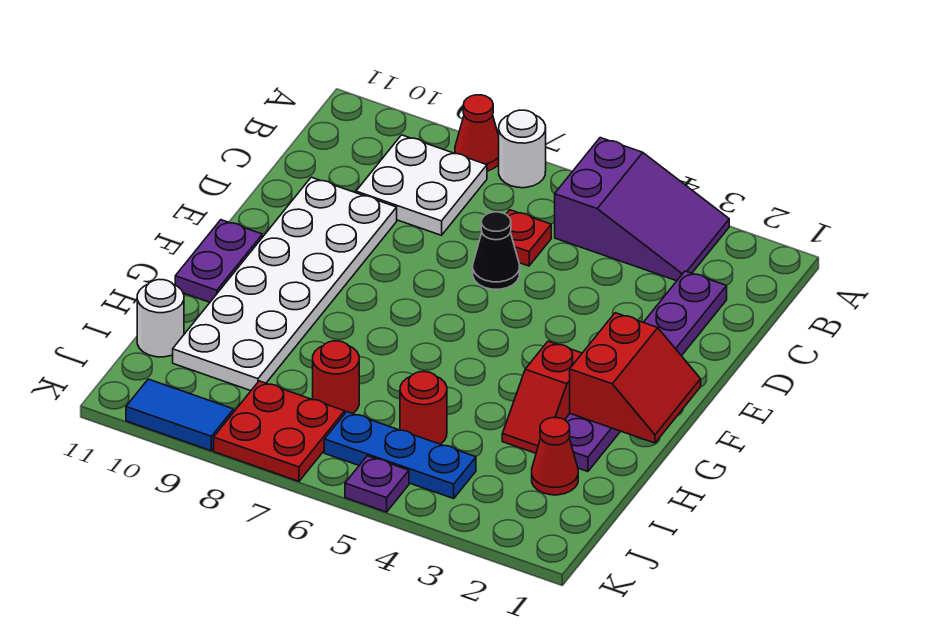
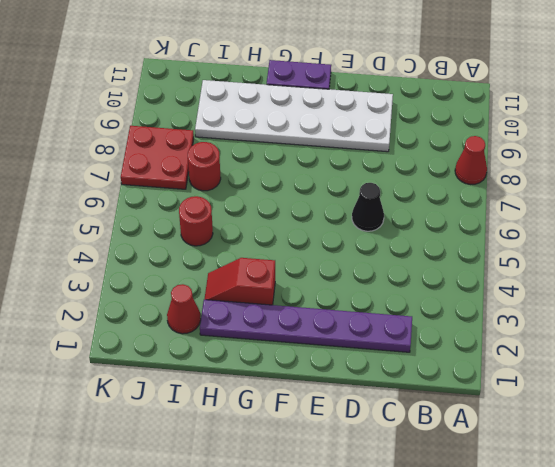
none -> purple slope A3:B5 level 1 top 5
none -> white round brick A7 level 1
none -> white plate B8:C9 level 1

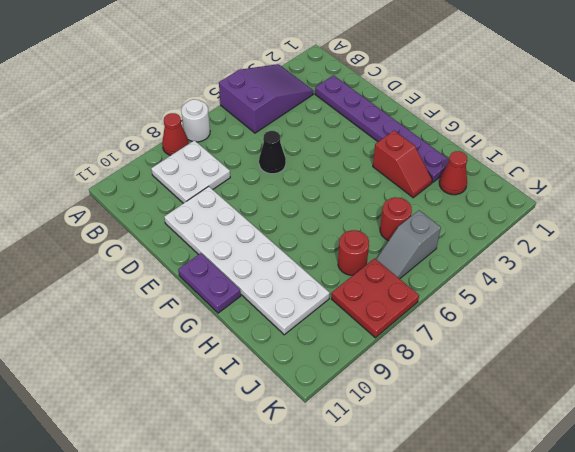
grey slope J5:J6 level 1 top 5 -> blue plate J4:J6 level 1
none -> red plate C6 level 1
none -> white round brick I11 level 1
none -> purple plate K5 level 1

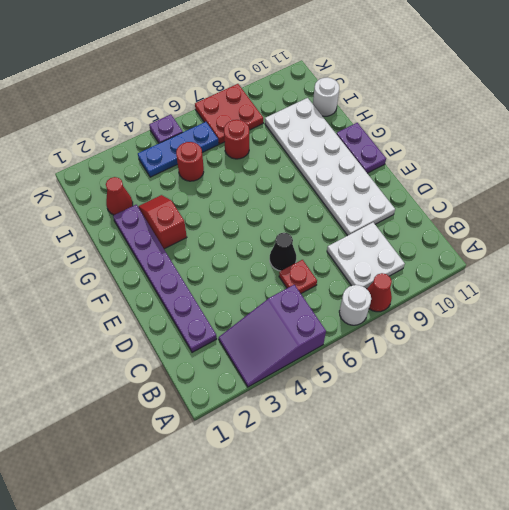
none -> blue tile K9:K10 level 1
none -> red slope F1:G2 level 2 top 2

